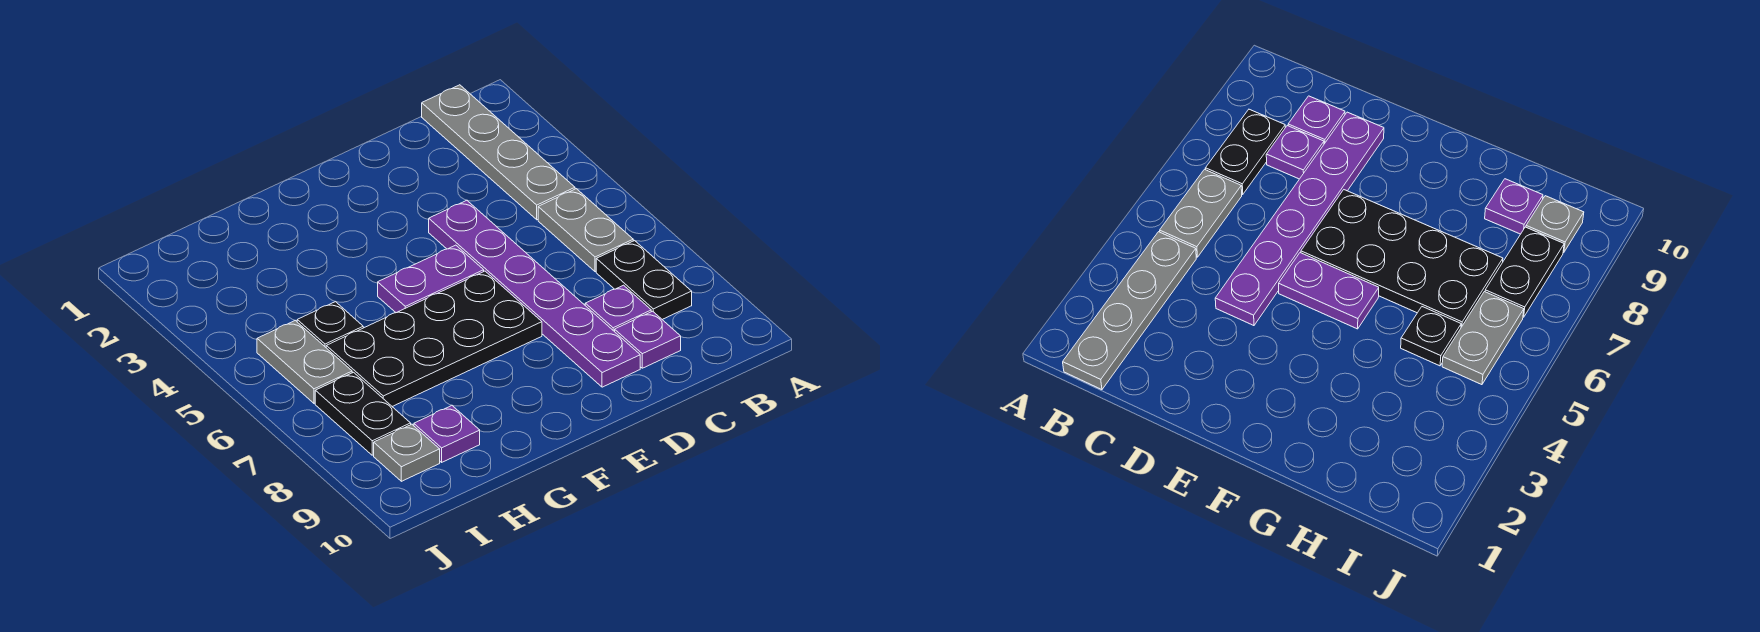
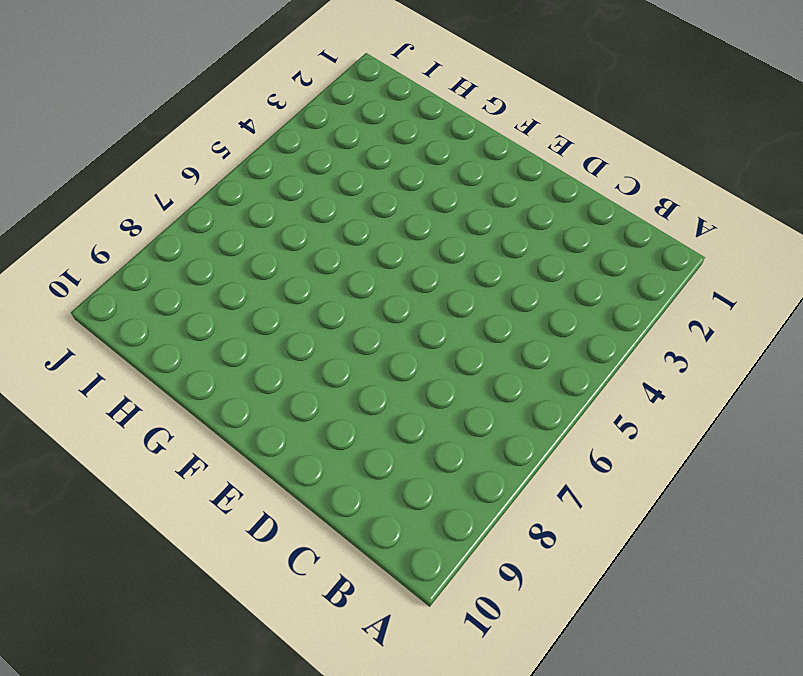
none -> grey plate B1:B4 level 1
none -> grey plate B5:B6 level 1
none -> black plate B7:B8 level 1

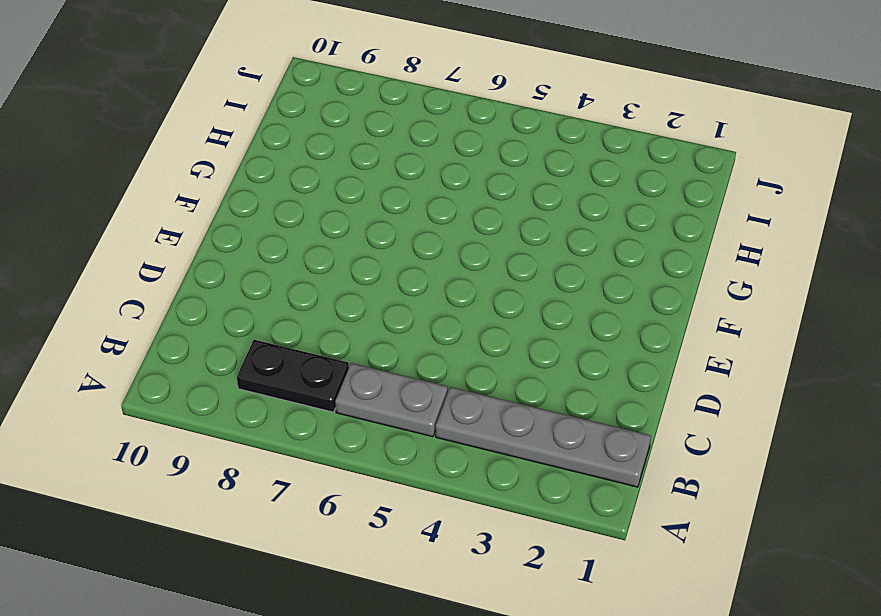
none -> purple plate C8 level 1
none -> purple plate C9 level 1
none -> purple plate D4:D9 level 1

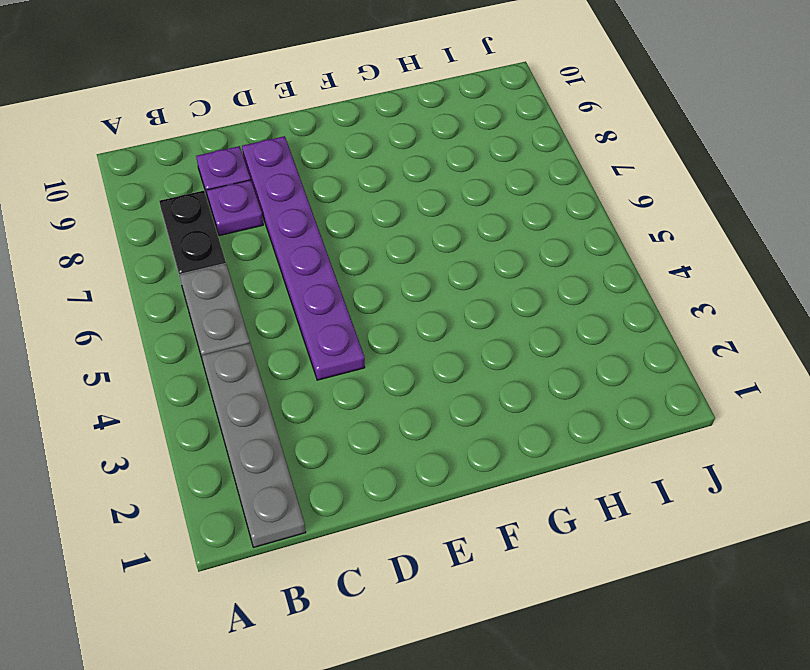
none -> purple plate E5:F5 level 1
none -> black plate E6:H7 level 1
none -> black plate H5 level 1

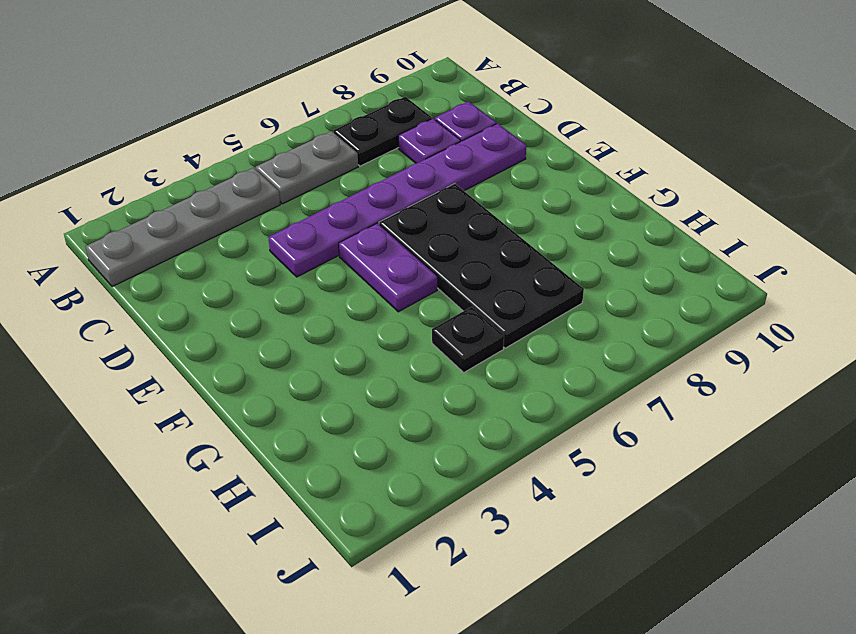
none -> purple plate H9 level 1
none -> grey plate I5:I6 level 1
none -> black plate I7:I8 level 1

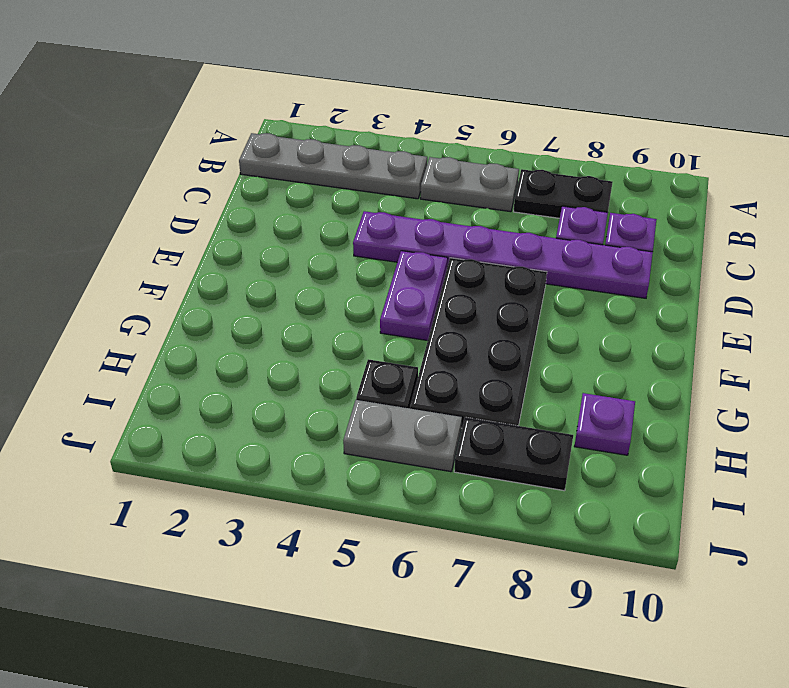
none -> grey plate I9 level 1

